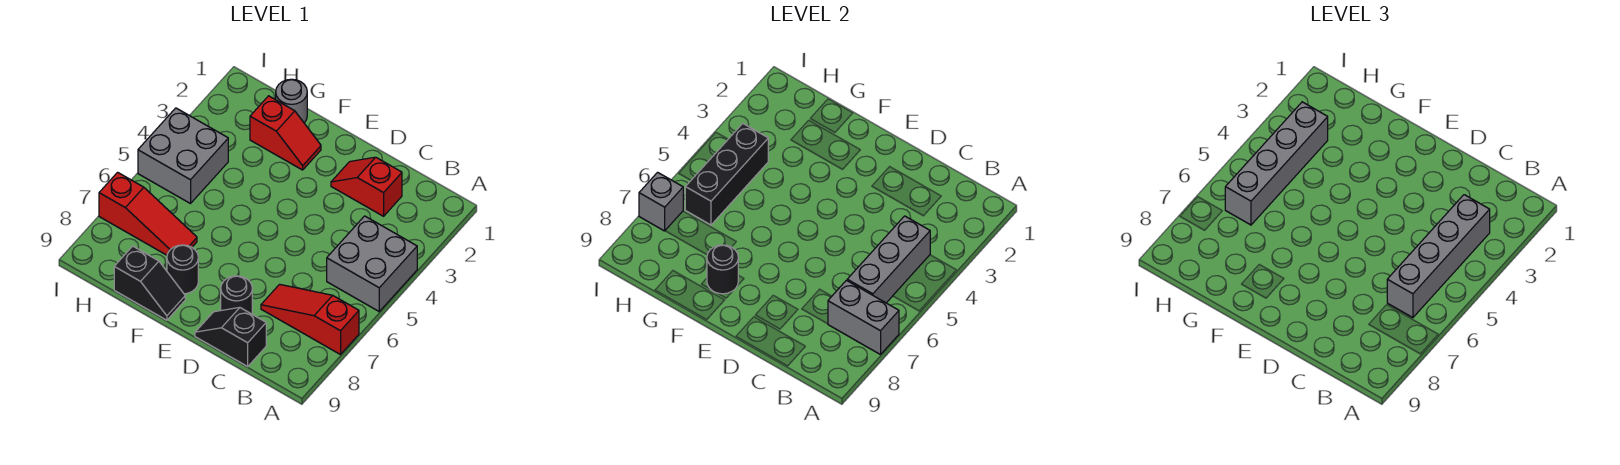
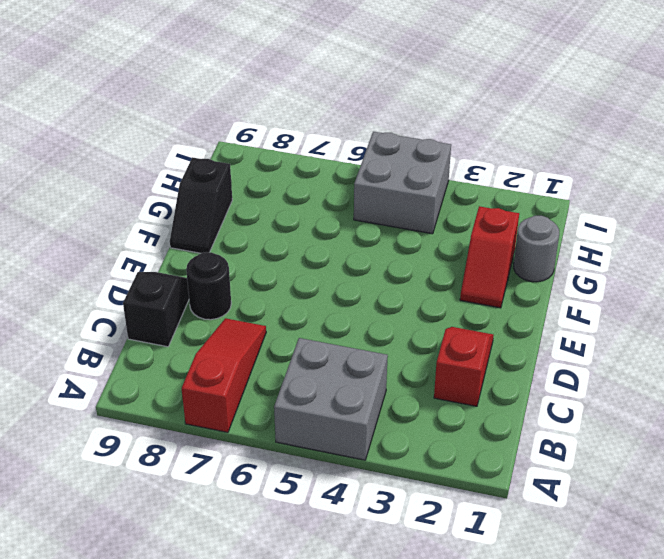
none -> black round brick F8 level 1
none -> red slope G7:I7 level 1 top I
none -> grey brick A7:B7 level 2

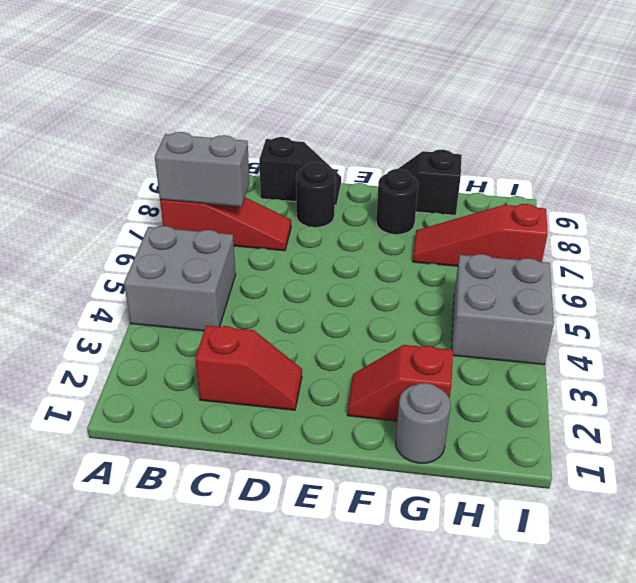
none -> grey brick B4:B6 level 2
none -> black round brick F8 level 2
none -> black brick H4:H6 level 2

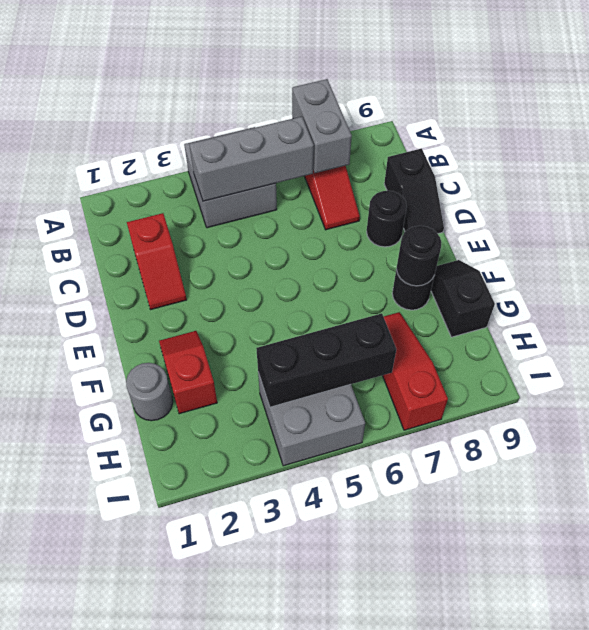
none -> grey brick I7 level 2
none -> grey brick B3:B6 level 3
none -> grey brick H3:H6 level 3

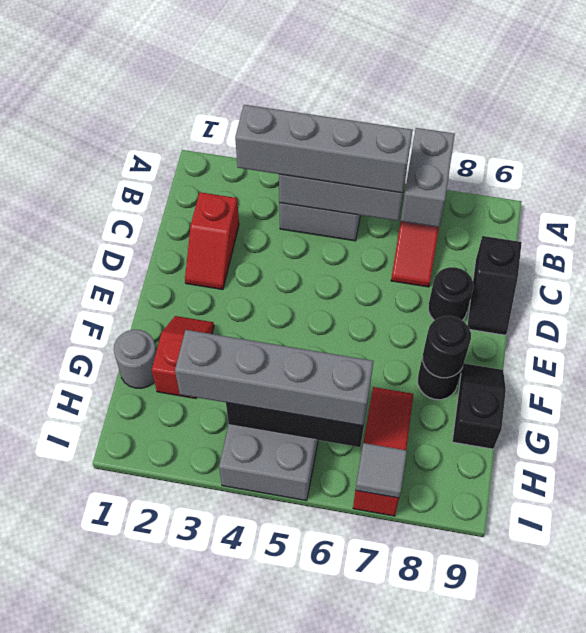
grey tile I7 level 2 -> grey brick I7 level 2

